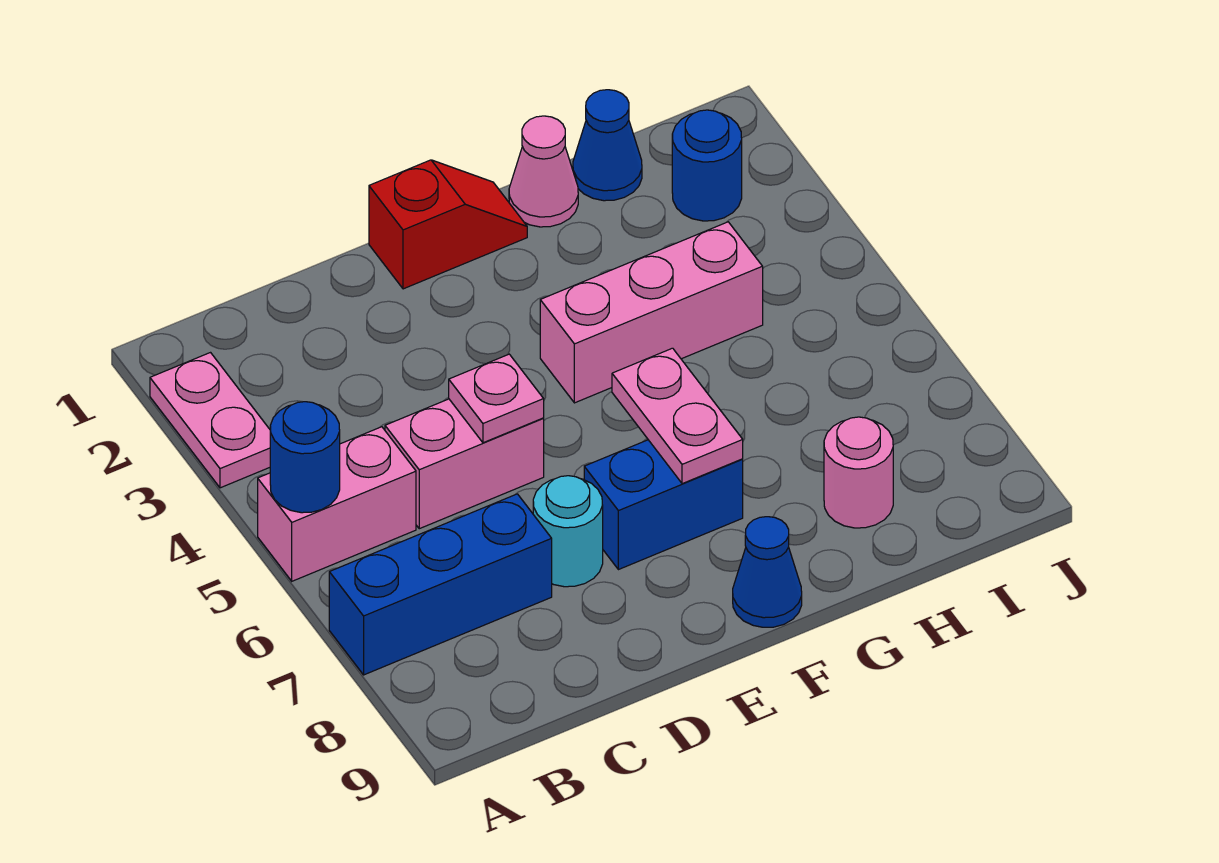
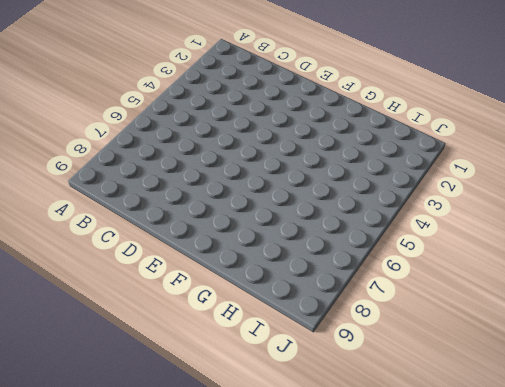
none -> pink plate A2:A3 level 1
none -> pink brick A5:B5 level 1
none -> blue brick A7:C7 level 1

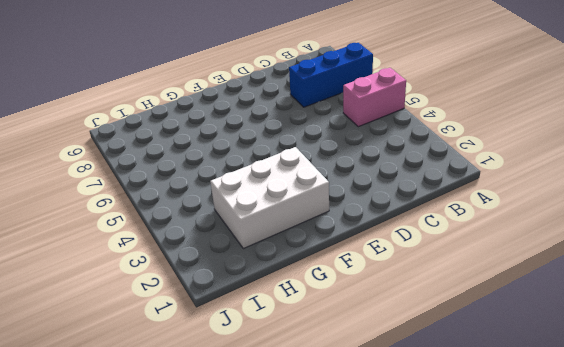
white brick F2:H3 level 1 -> none
none -> pink plate A2:A3 level 1
none -> pink brick C5:D5 level 1
none -> cyan round brick D7 level 1

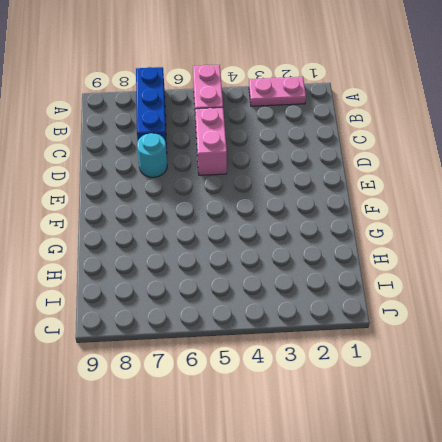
none -> red slope E1:F1 level 1 top E
none -> blue brick E7:F7 level 1
none -> pink brick F4:H4 level 1

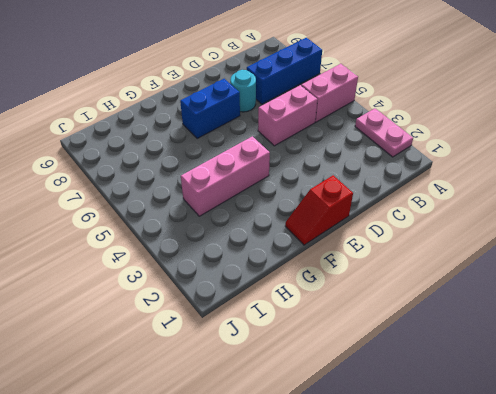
none -> blue cone F9 level 1
none -> pink cone G1 level 1
none -> blue cone H1 level 1

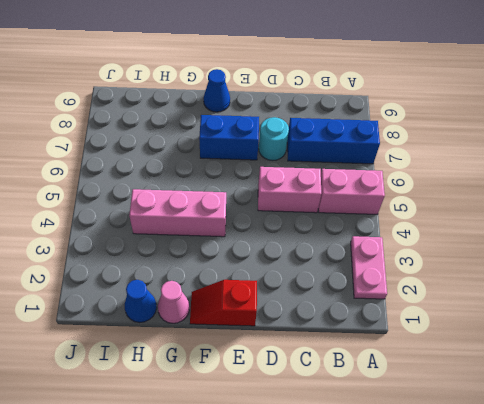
none -> pink round brick H8 level 1
none -> blue round brick I2 level 1
none -> blue round brick A5 level 2

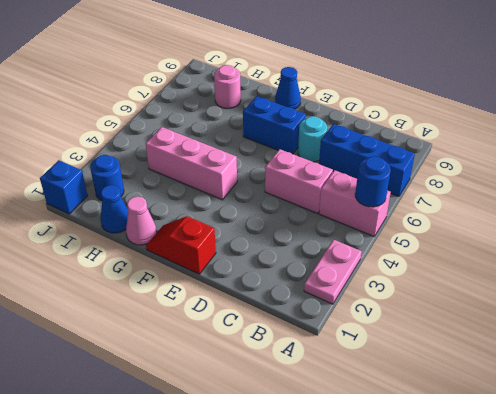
blue brick J1 level 1 -> none
none -> pink plate D5 level 2
none -> pink plate F6:F7 level 2

